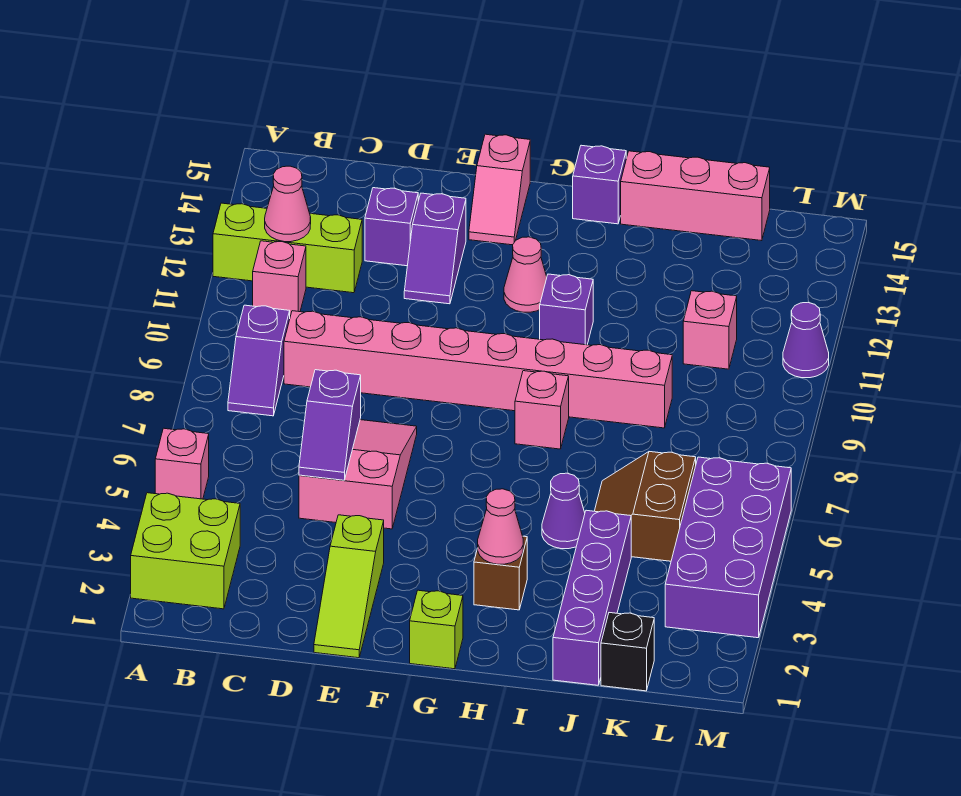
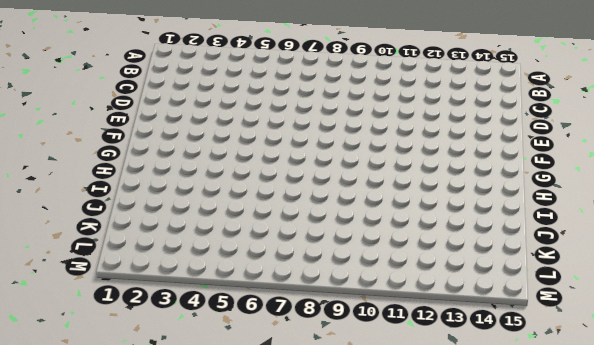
none -> lime brick A2:B3 level 1
none -> pink brick A5 level 1
none -> lime brick A12:C12 level 1

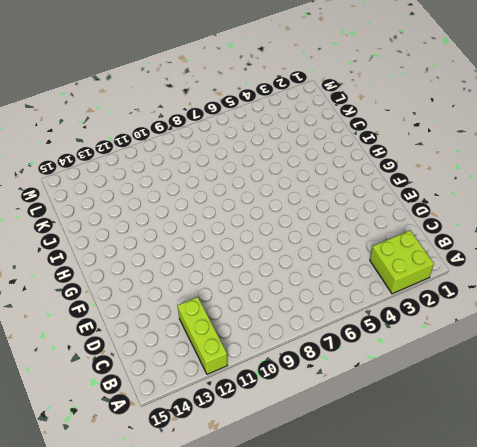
none -> pink brick A5 level 1
none -> purple slope B8:B9 level 1 top 9
none -> pink brick B11 level 1

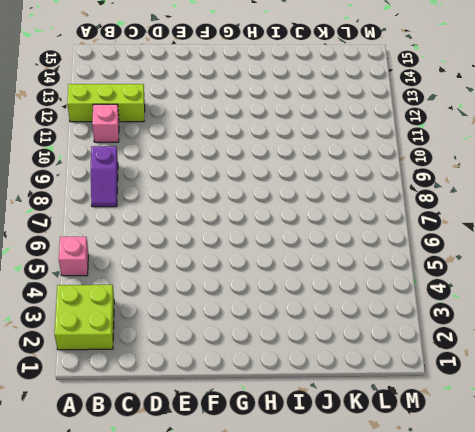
none -> pink brick C9:J9 level 1
none -> pink slope D5:E7 level 1 top 5
none -> purple brick D13 level 1

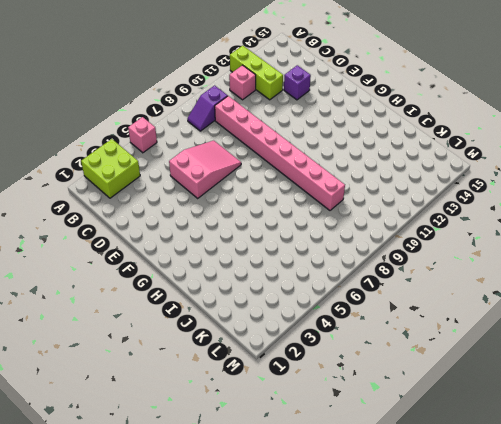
none -> lime slope E1:E3 level 1 top 3
none -> purple slope E12:E13 level 1 top 13
none -> pink slope F14:F15 level 1 top 15

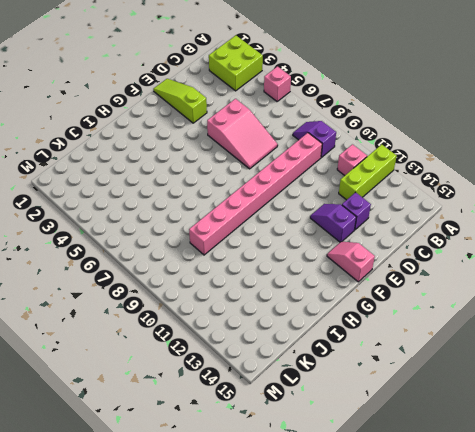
none -> lime brick G1 level 1
none -> pink cone G12 level 1
none -> brown brick H3 level 1

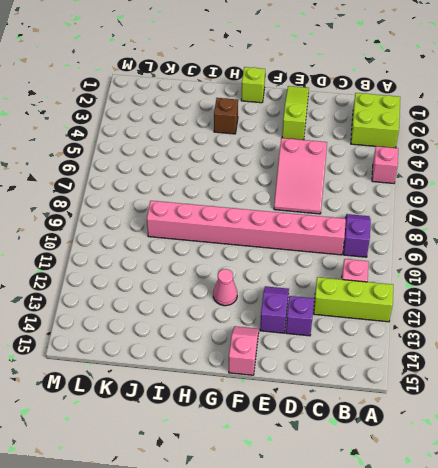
none -> pink brick H8 level 1
none -> purple brick H11 level 1
none -> purple brick H15 level 1

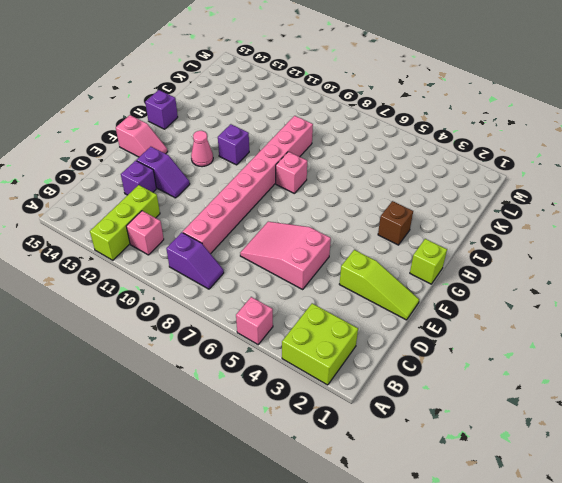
none -> purple cone I5 level 1
none -> pink brick I15:K15 level 1
none -> purple brick J1:J4 level 1

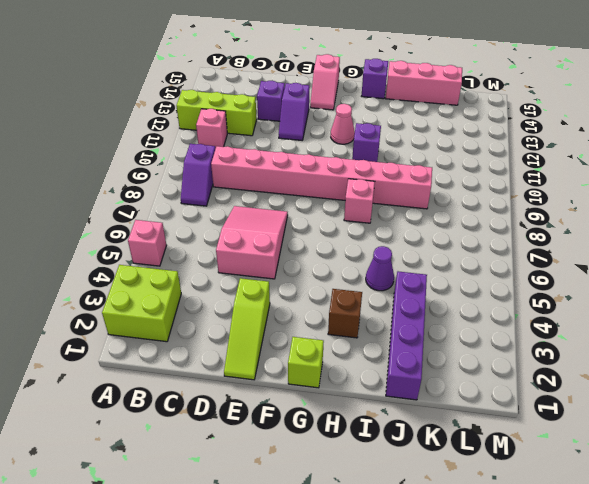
none -> brown slope J5:K6 level 1 top K
none -> black brick K1 level 1
none -> pink brick K11 level 1

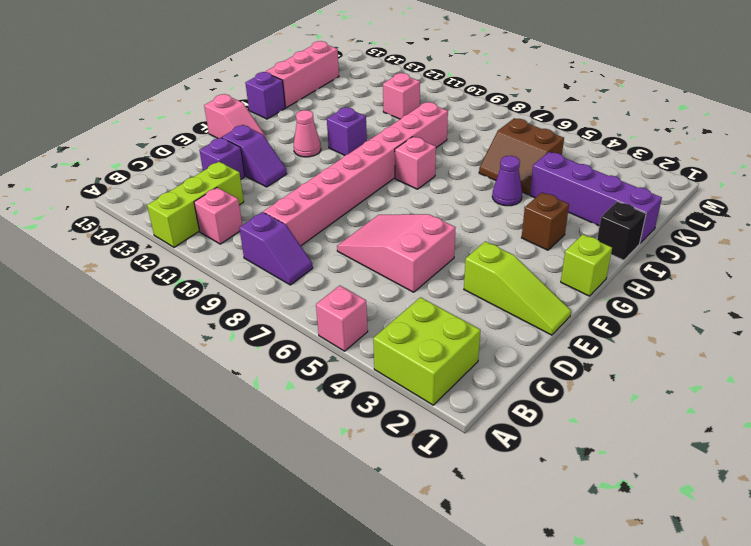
black brick I1 level 1 -> black brick K1 level 1
none -> purple brick L3:M6 level 1
none -> purple cone M11 level 1
none -> pink cone B12 level 2

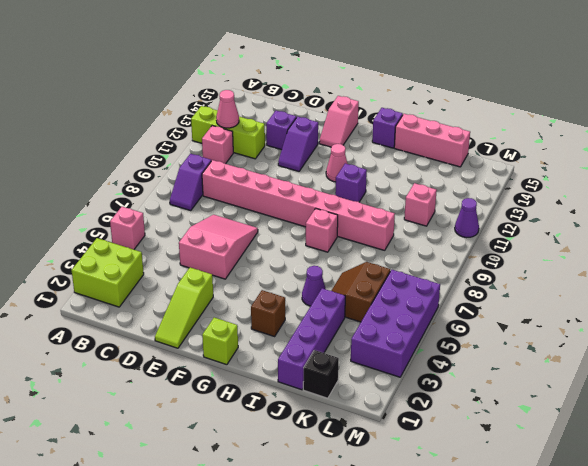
none -> purple slope D5:D6 level 2 top 6
none -> pink cone H3 level 2

